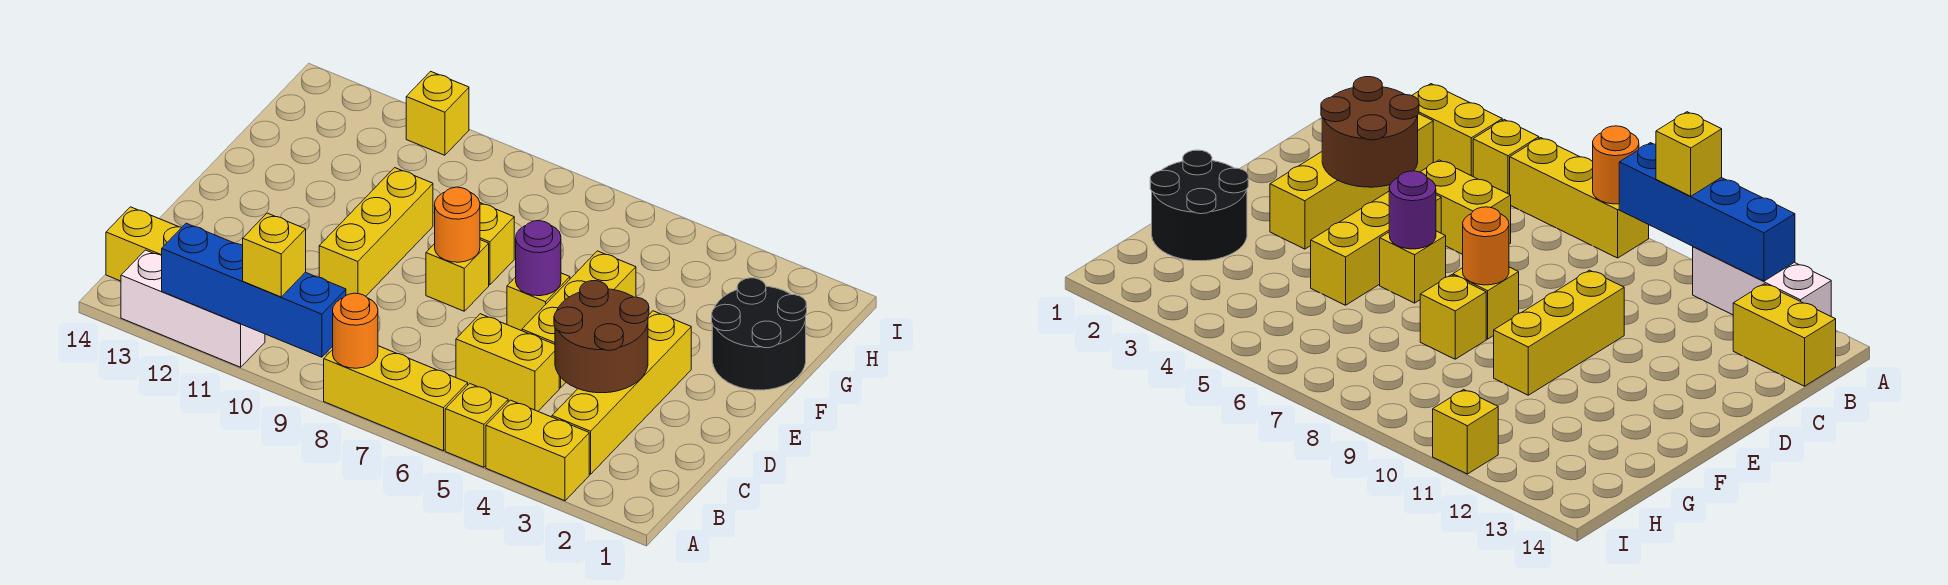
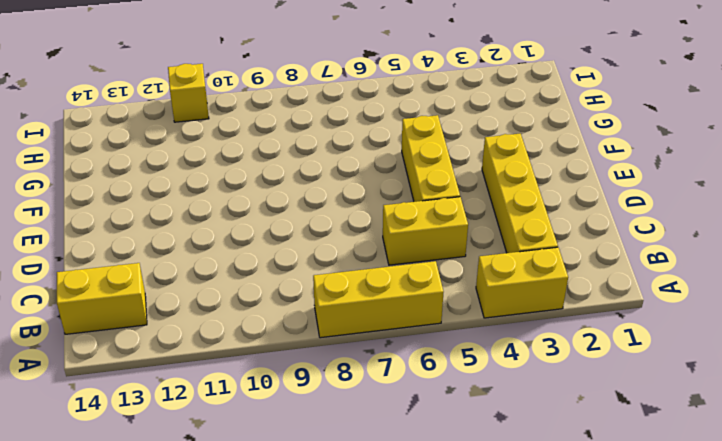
none -> yellow brick A5 level 1
none -> white brick A11:A13 level 1
none -> yellow brick D10:F10 level 1

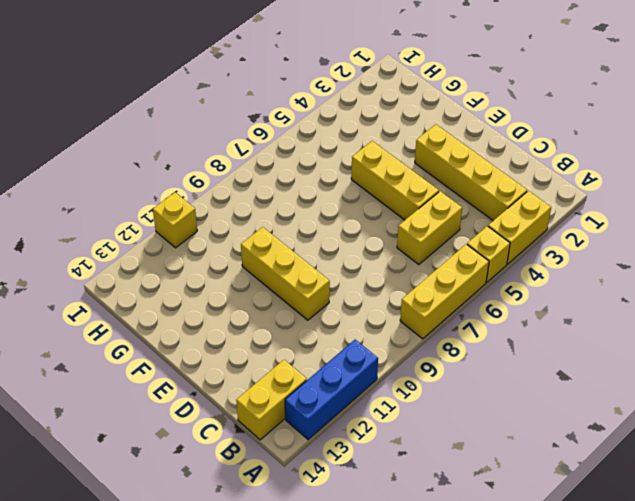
blue brick A11:A13 level 1 -> white brick A11:A13 level 1
none -> yellow brick E6 level 1
none -> yellow brick E8 level 1
none -> black round brick F1:G2 level 1

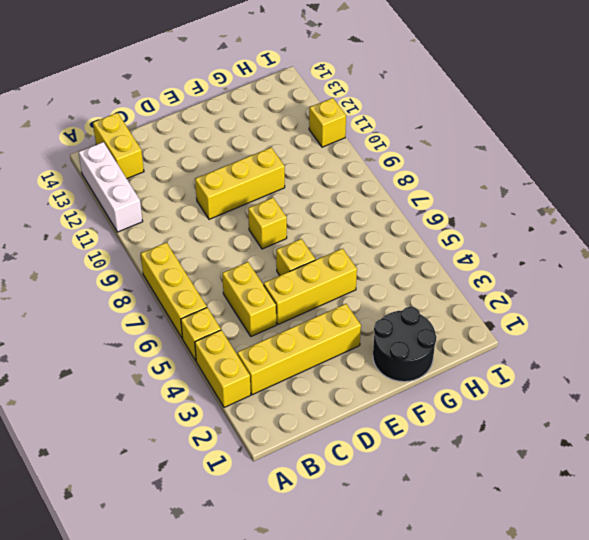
none -> yellow brick F8 level 1
none -> orange round brick A8 level 2
none -> blue brick A9:A12 level 2

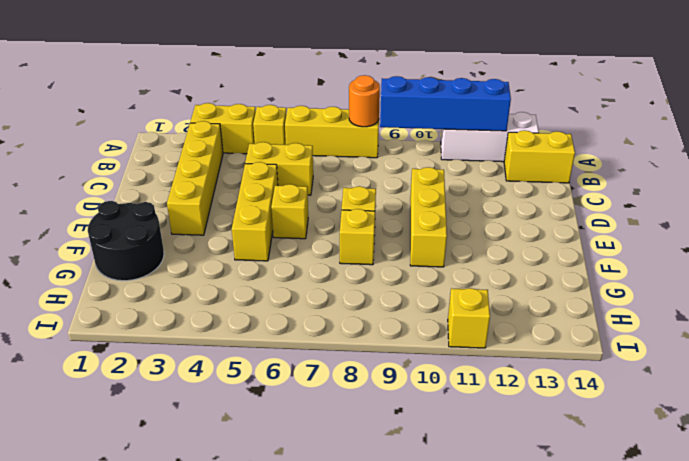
none -> brown round brick C3:D4 level 2
none -> purple round brick E6 level 2
none -> orange round brick E8 level 2

